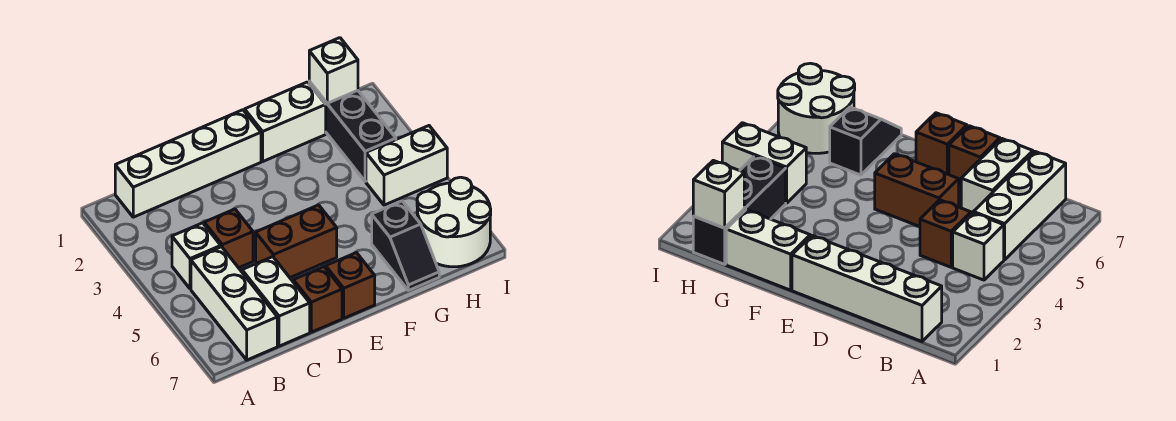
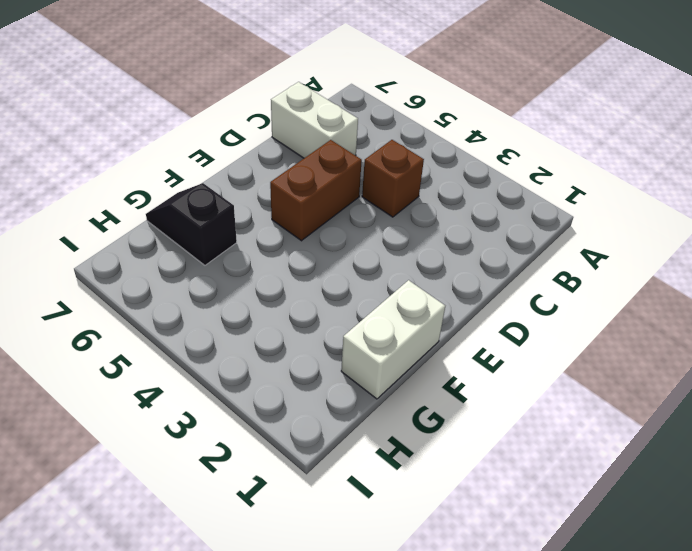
none -> white brick B1:E1 level 1
none -> white brick B4 level 1
none -> white brick B5:B7 level 1

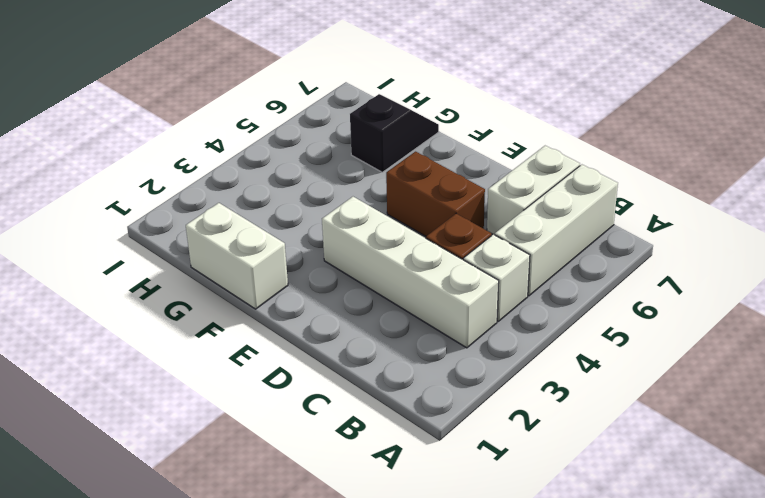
white brick B3:E3 level 1 -> white brick B1:E1 level 1
none -> brown brick D7 level 1
none -> brown brick E7 level 1
none -> black brick H1:H3 level 1

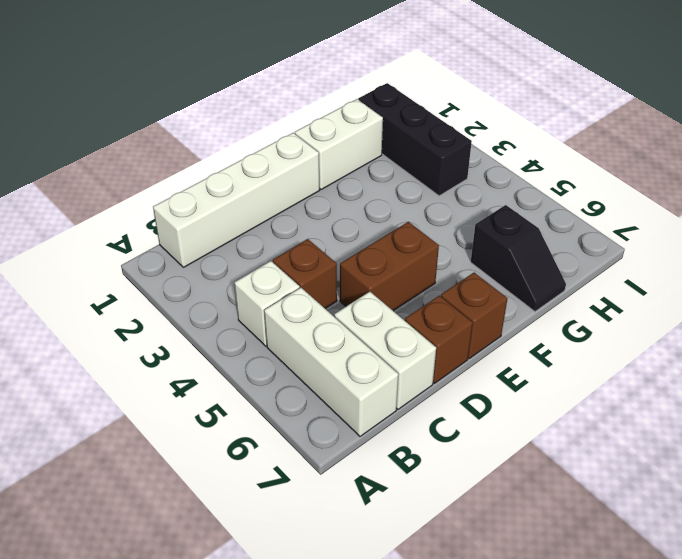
none -> white brick H4:I4 level 1
none -> white round brick H6:I7 level 1
none -> white brick H1 level 2

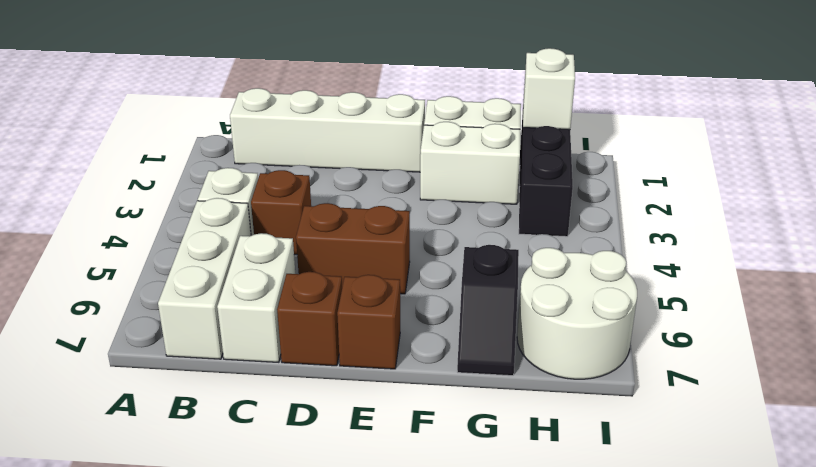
white brick F2:G2 level 1 -> white brick H4:I4 level 1

